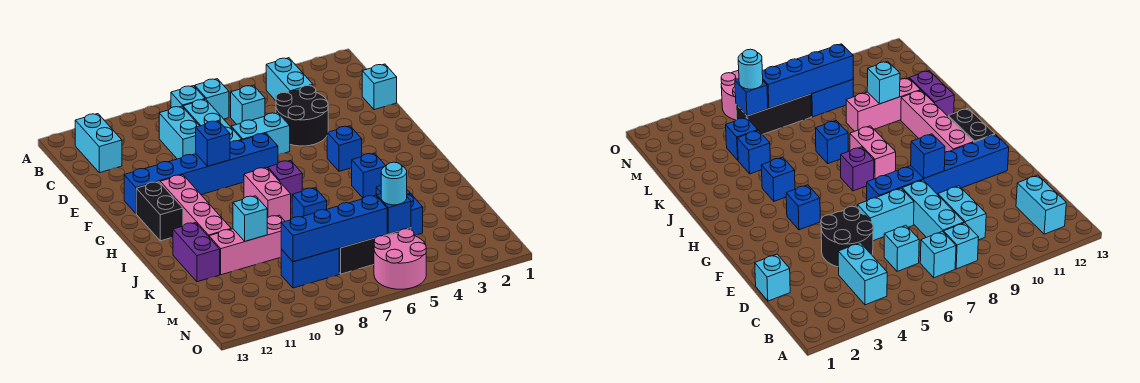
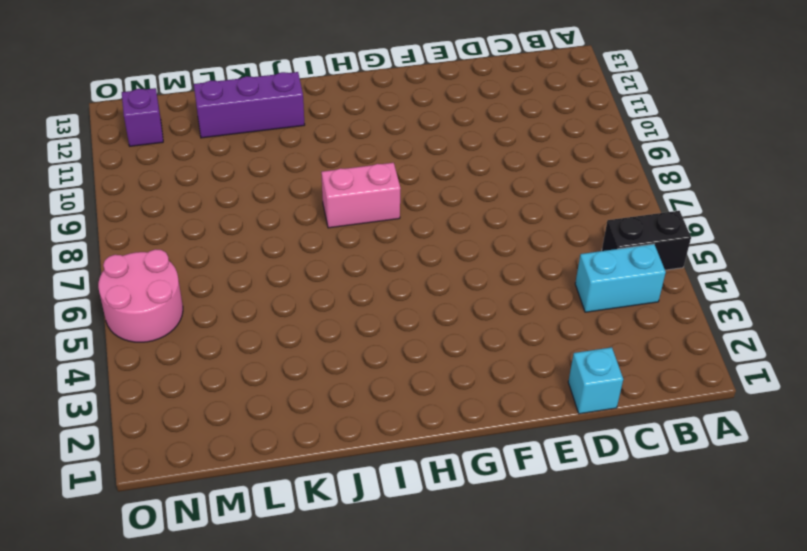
black brick A5:B5 level 1 -> black brick G12:H12 level 1
purple brick J12:L12 level 1 -> purple brick J12:K12 level 1
purple brick N12 level 1 -> purple brick H7 level 1
none -> cyan brick B7 level 1
none -> cyan brick B8 level 1
none -> cyan brick B12:C12 level 1
none -> cyan brick C6 level 1

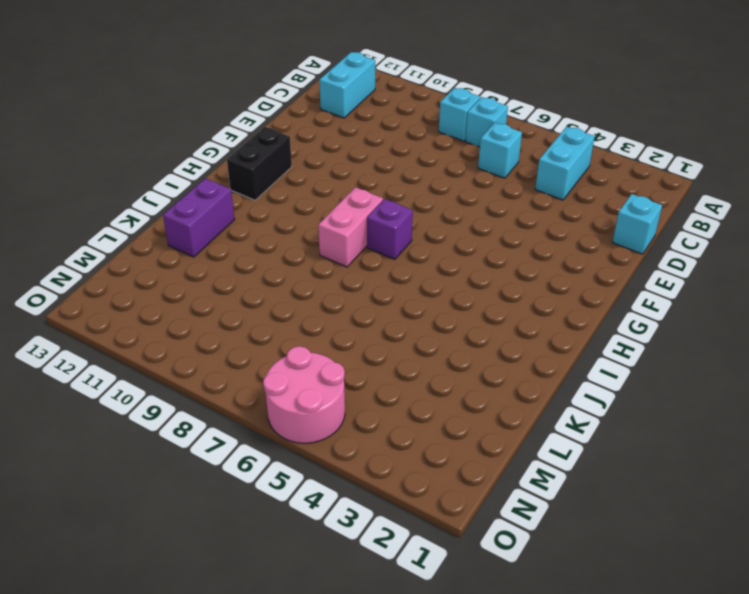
none -> cyan brick C8:E8 level 1
none -> cyan brick C9:D9 level 1
none -> black round brick D4:E5 level 1
none -> cyan brick E6:E7 level 1

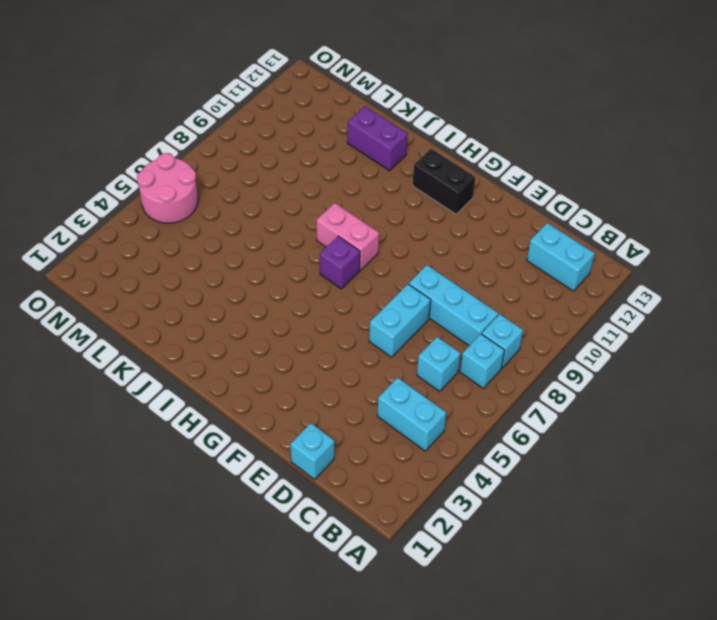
none -> cyan brick C9:D9 level 1
none -> black round brick D4:E5 level 1
none -> blue brick F7:F12 level 1
none -> blue brick G4 level 1

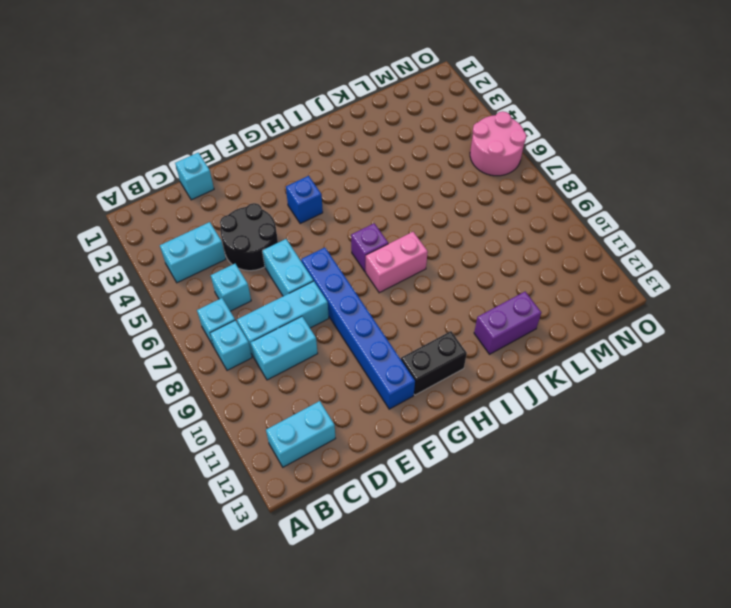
none -> pink brick G11:J11 level 1
none -> blue brick I4 level 1
none -> blue brick J7 level 1
none -> blue brick K4 level 1

